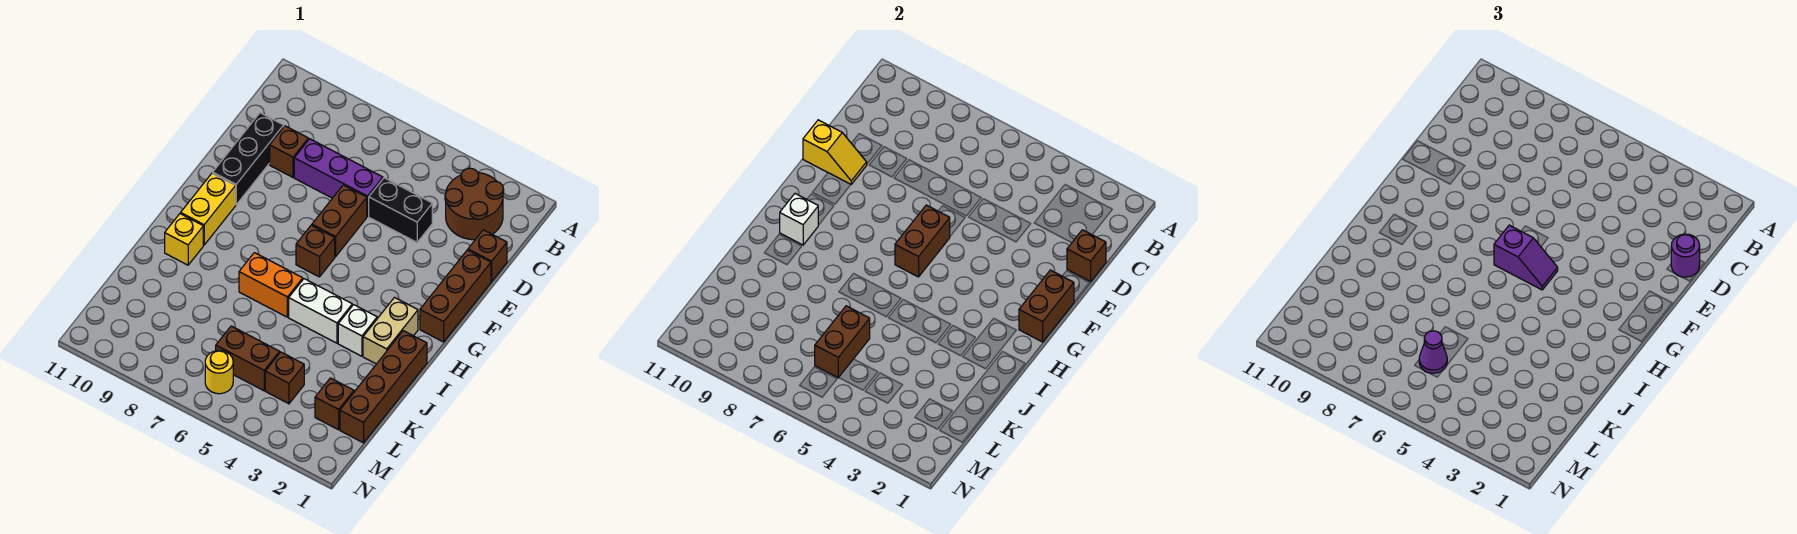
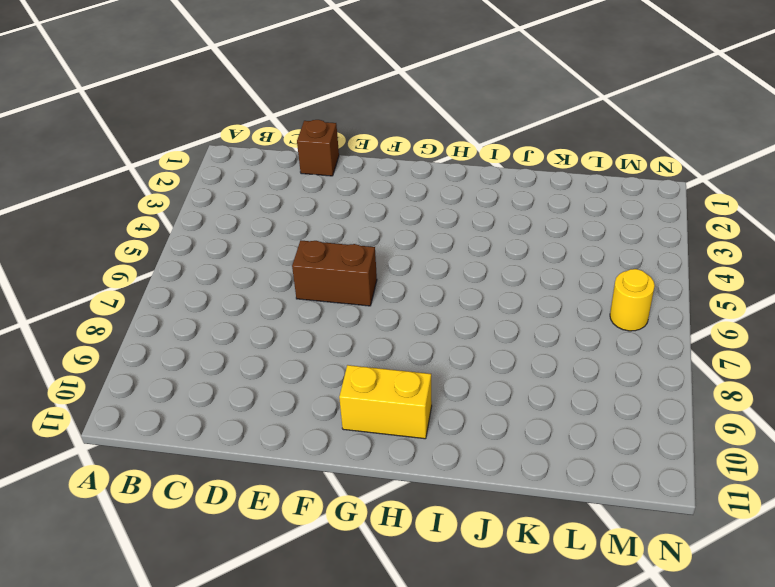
none -> brown round brick B2:C3 level 1
none -> black brick D4:D5 level 1
none -> purple brick D6:D8 level 1

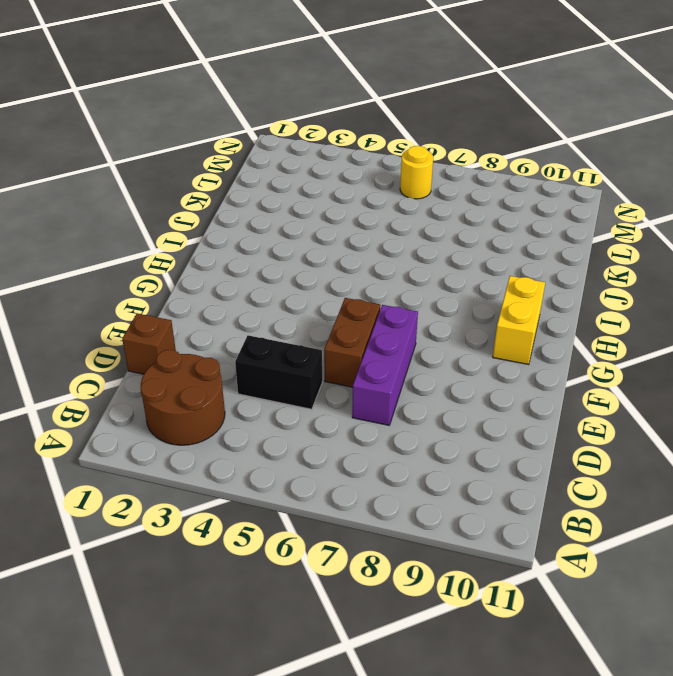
purple brick D7:F7 level 1 -> purple brick D6:D8 level 1
none -> brown brick D9 level 1
none -> black brick D10:F10 level 1
none -> brown brick E1:G1 level 1

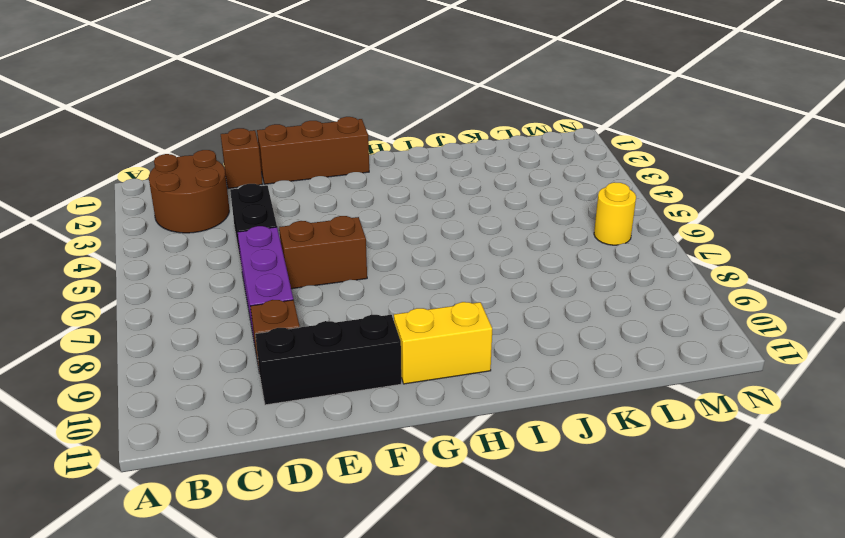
none -> brown brick G6 level 1
none -> tan brick H2:I2 level 1
none -> brown brick I1:L1 level 1

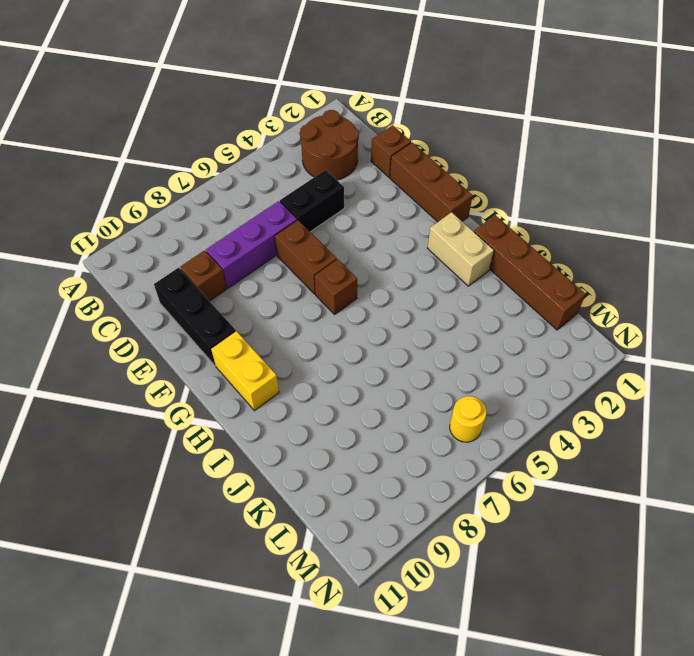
none -> white brick I3 level 1
none -> white brick I4:I5 level 1
none -> orange brick I6:I7 level 1

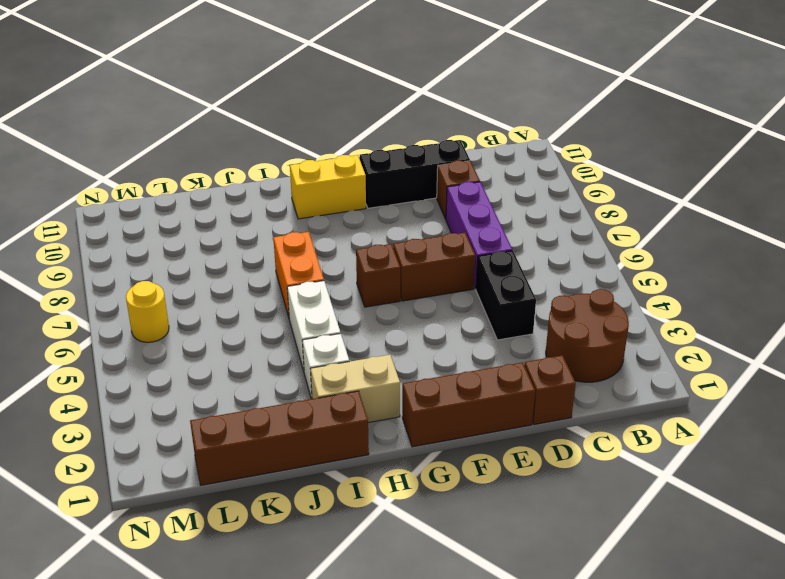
none -> yellow brick I10 level 1
none -> brown brick L2 level 1
none -> brown brick L4 level 1

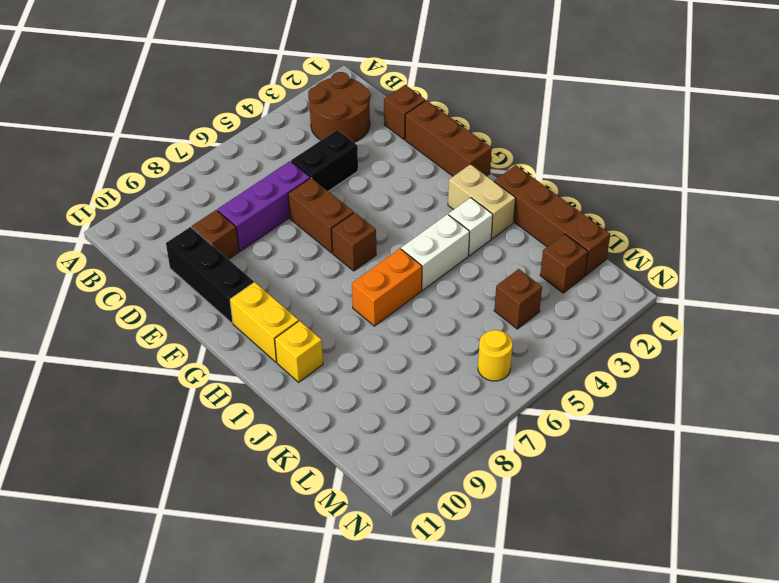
none -> brown brick L5:L6 level 1
none -> brown brick D1 level 2
none -> yellow slope E10:E11 level 2 top 11

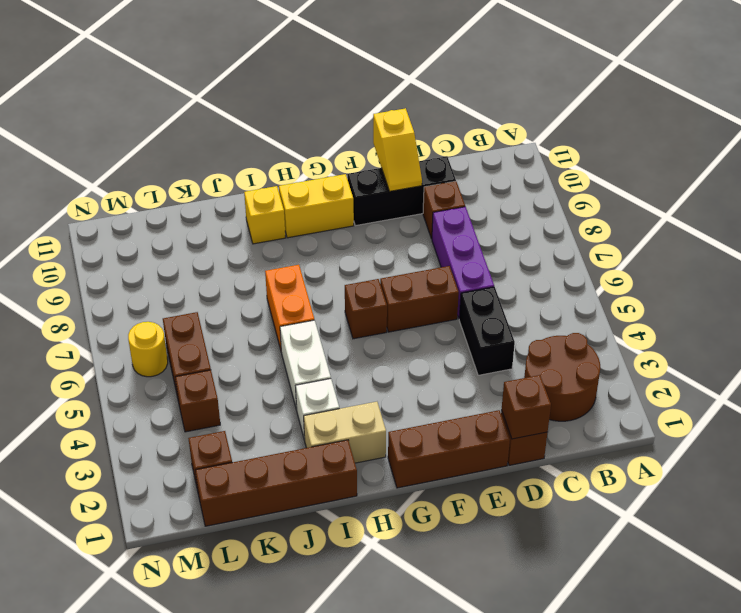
none -> brown brick F1:G1 level 2
none -> brown brick F6:G6 level 2
none -> white brick H10 level 2

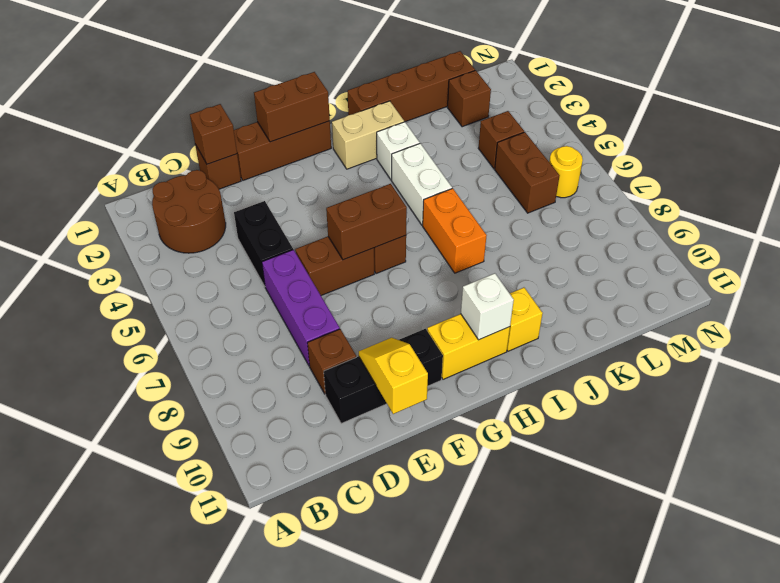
none -> brown brick K6:L6 level 2
none -> purple round brick D1 level 3
none -> purple slope G5:G6 level 3 top 6

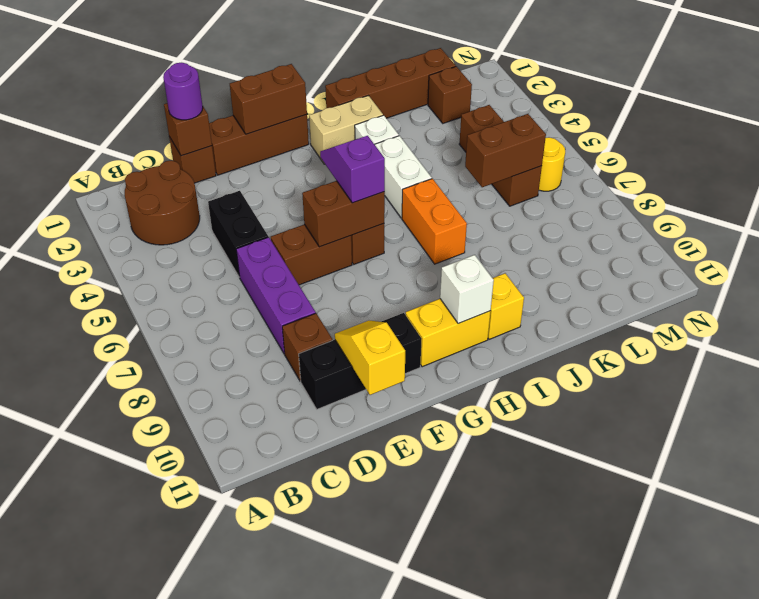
none -> purple cone L6 level 3

